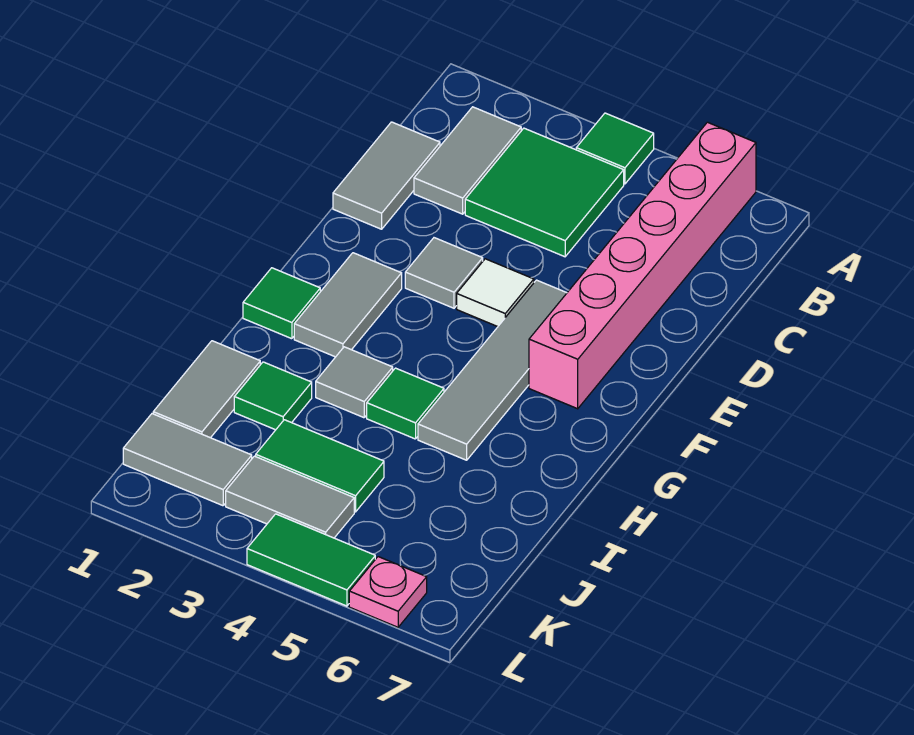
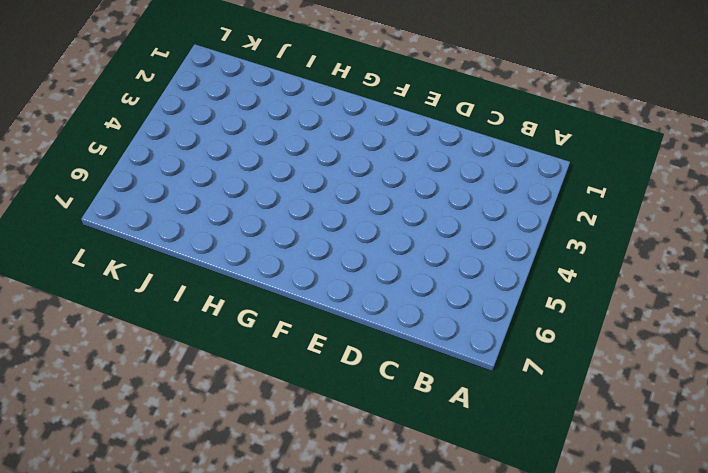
none -> green tile A4 level 1
none -> pink brick A6:F6 level 1
none -> grey tile B2:C2 level 1

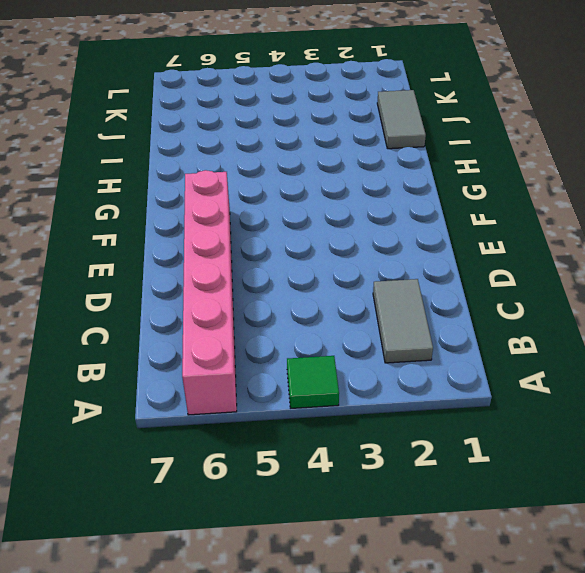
none -> green tile B3:C4 level 1
none -> grey tile C1:D1 level 1
none -> grey tile E3 level 1

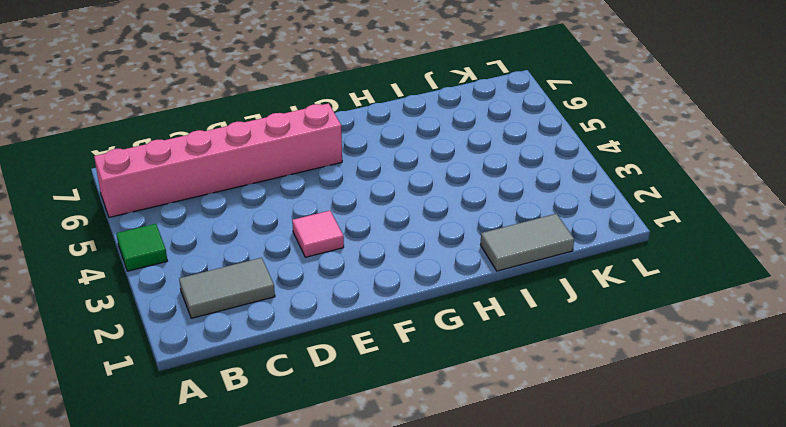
pink tile E3 level 1 -> grey tile E3 level 1
none -> green tile B3:C4 level 1
none -> grey tile C1:D1 level 1
none -> white tile E4 level 1

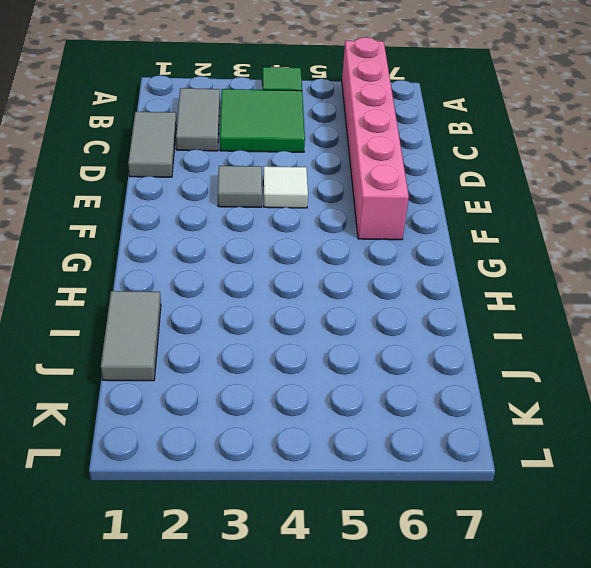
none -> grey tile E5:H5 level 1
none -> grey tile F2:G2 level 1
none -> green tile G1 level 1

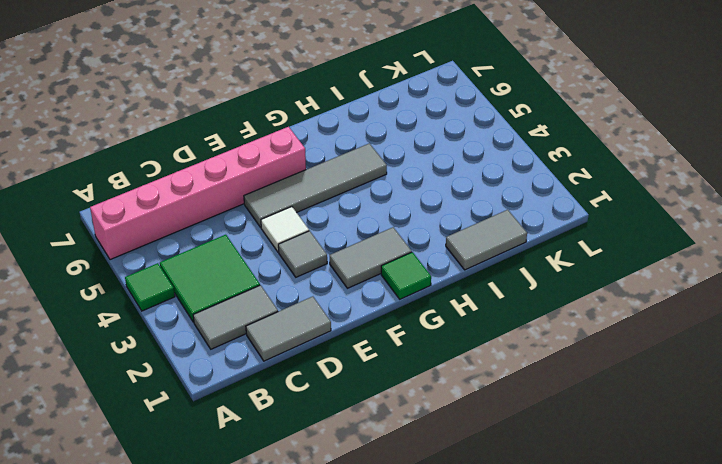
none -> grey tile H3 level 1
none -> green tile H4 level 1
none -> green tile I2 level 1

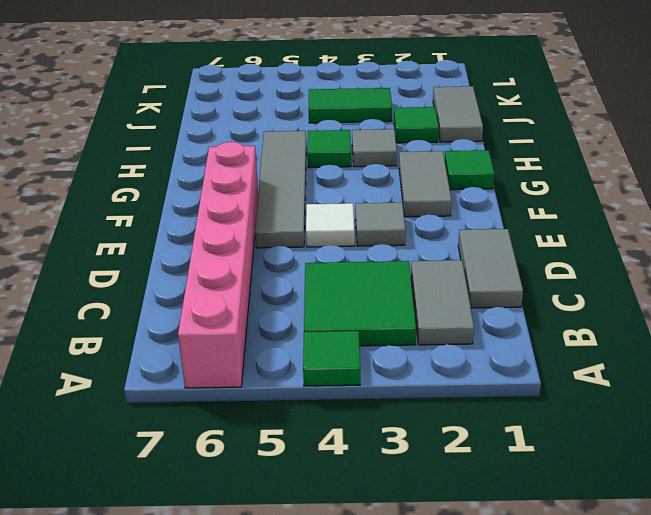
none -> grey tile K1:K2 level 1
none -> grey tile K3:K4 level 1
none -> green tile L4:L5 level 1

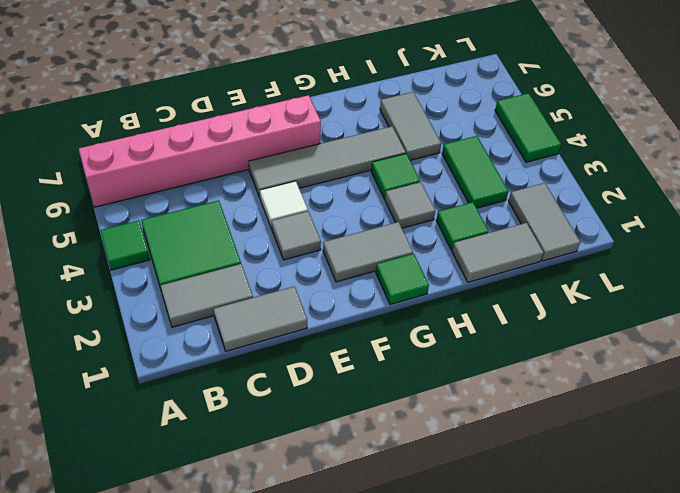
grey tile I5:I6 level 1 -> grey tile K3:K4 level 1
none -> pink plate L6 level 1

